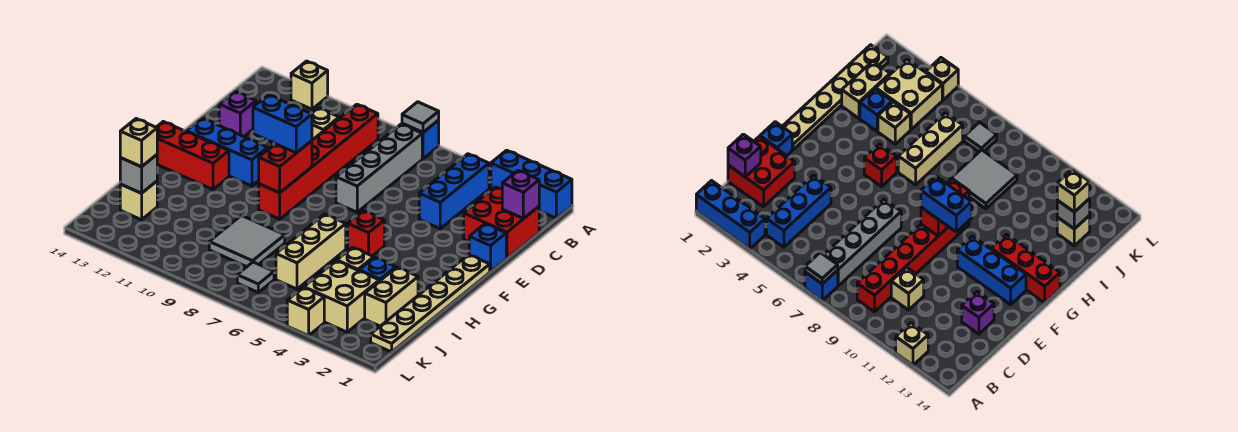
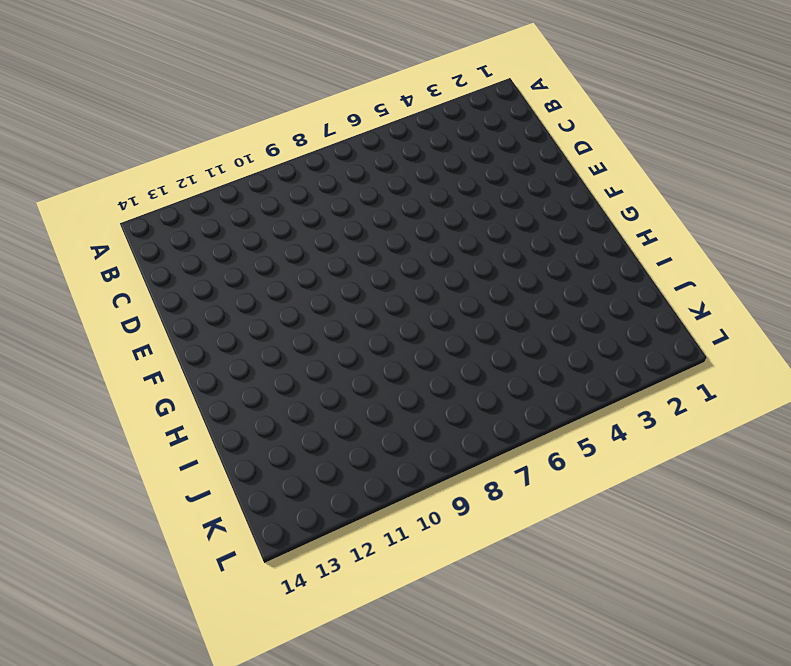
none -> blue brick A1:A3 level 1
none -> blue brick A7 level 1
none -> tan brick A12 level 1

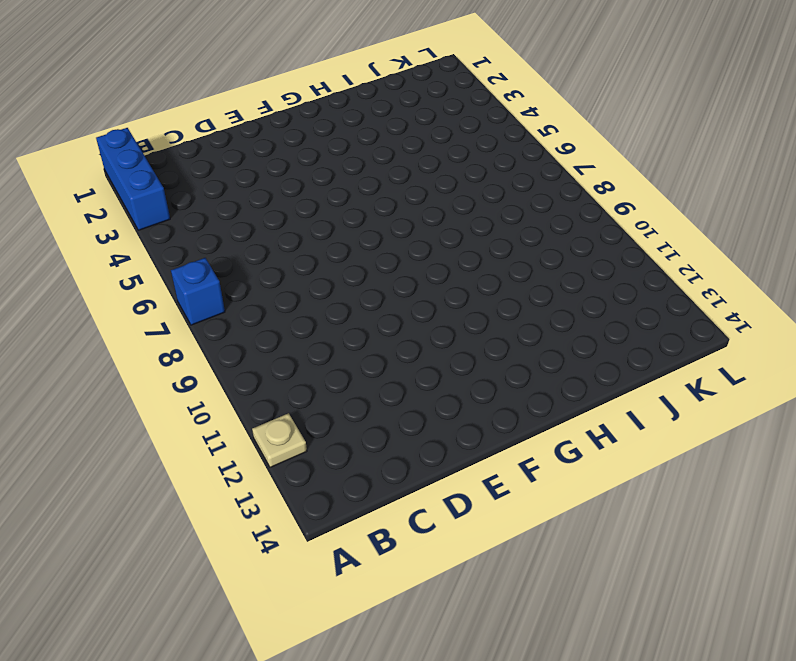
tan plate A12 level 1 -> tan brick A12 level 1
none -> blue brick B4:D4 level 1
none -> grey brick B7:E7 level 1
none -> red brick B9:G9 level 1

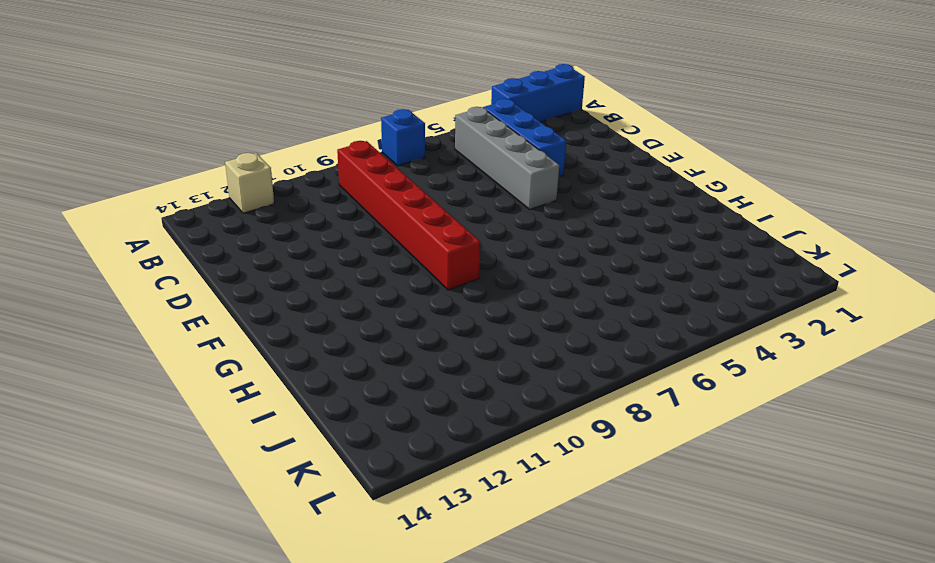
grey brick B5:E5 level 1 -> grey brick B7:E7 level 1
none -> red brick C1:D2 level 1
none -> tan brick C10 level 1
none -> purple brick D13 level 1

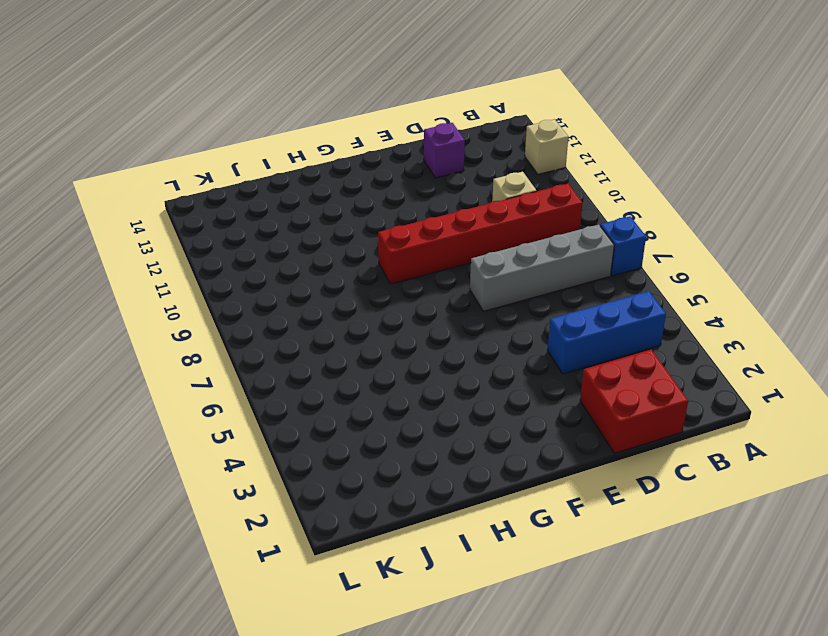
none -> blue brick A1:A3 level 1
none -> blue brick E1 level 1
none -> tan plate F1:K1 level 1

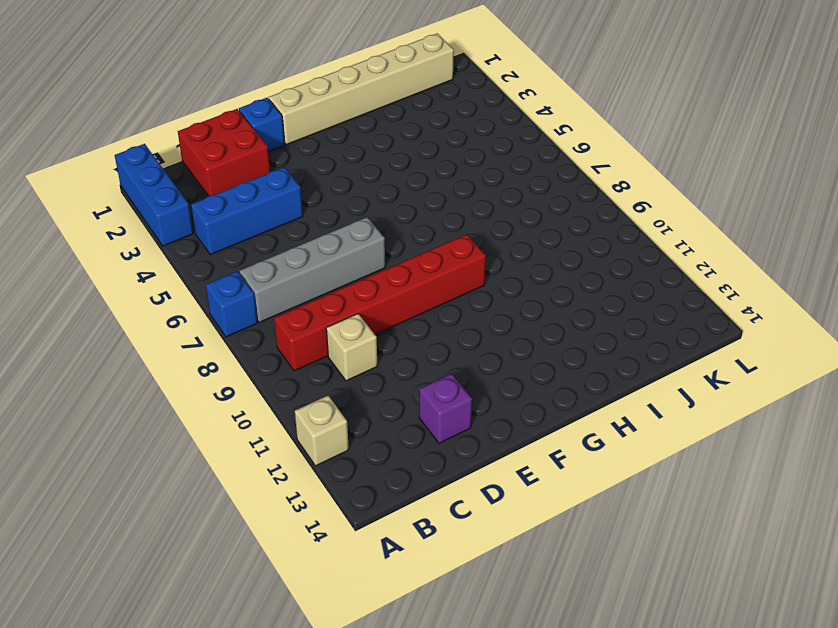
tan brick F1:K1 level 1 -> tan plate F1:K1 level 1
none -> blue brick F11:F13 level 1
none -> red brick G5 level 1
none -> red brick G12:G14 level 1

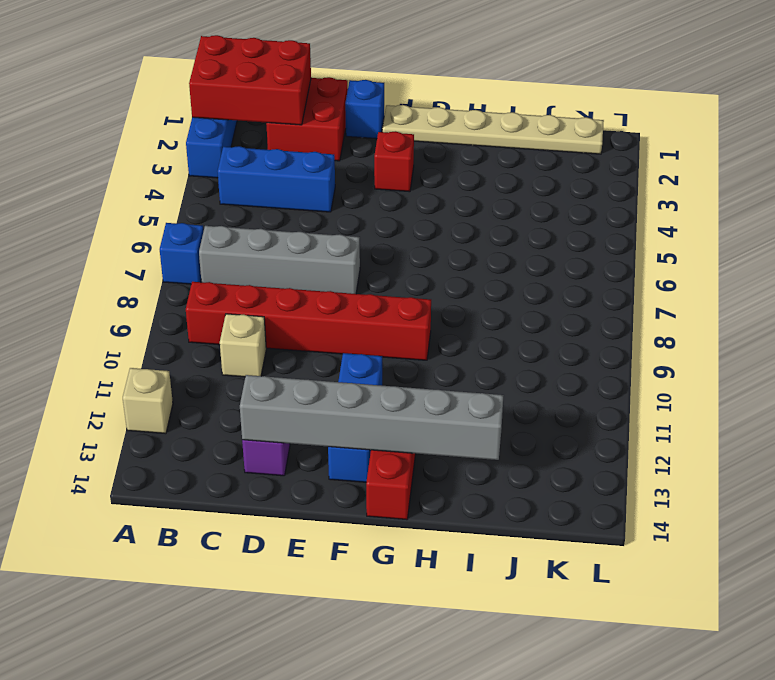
red brick A1:C2 level 2 -> purple brick C1 level 2
grey brick D13:I13 level 2 -> none
red brick F3 level 1 -> red brick G5 level 1
none -> tan brick H6:J6 level 1
none -> tan brick I2:J2 level 1
none -> blue brick I3 level 1

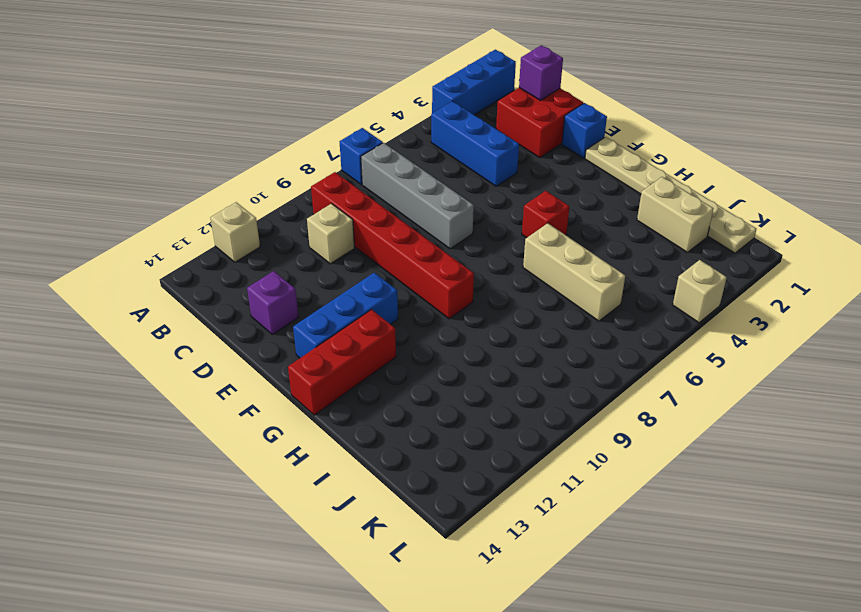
none -> blue brick I3 level 1
none -> tan brick I4 level 1
none -> grey tile I8:J9 level 1

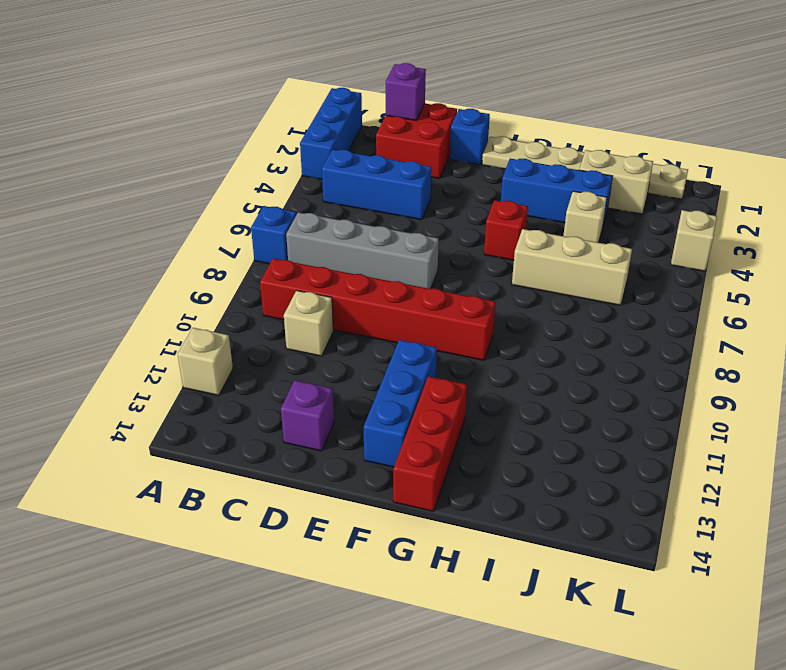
blue brick G3:I3 level 1 -> blue brick I3 level 1
none -> grey tile I8:J9 level 1
none -> tan brick J3:K4 level 1
none -> tan brick J13 level 1

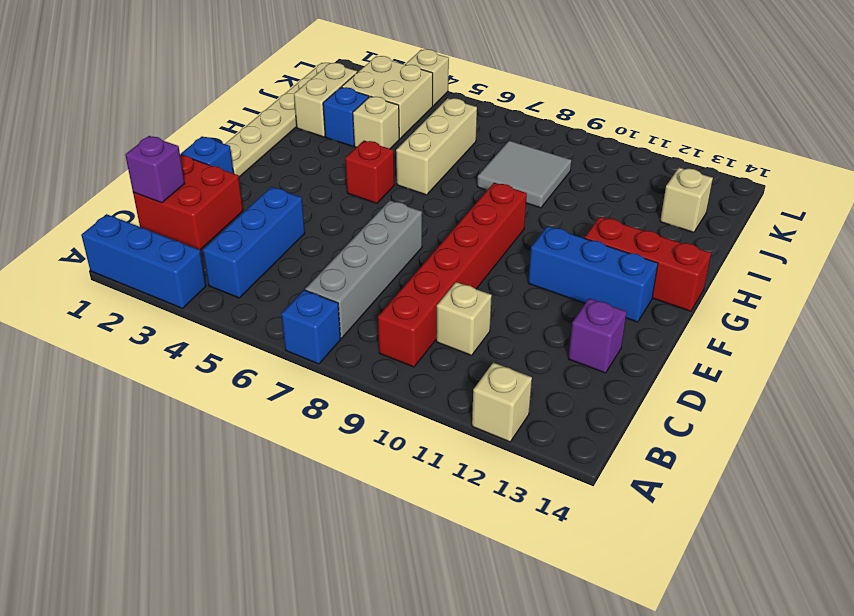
none -> grey tile K7 level 1
none -> grey tile A7 level 2
none -> red brick F9:G9 level 2

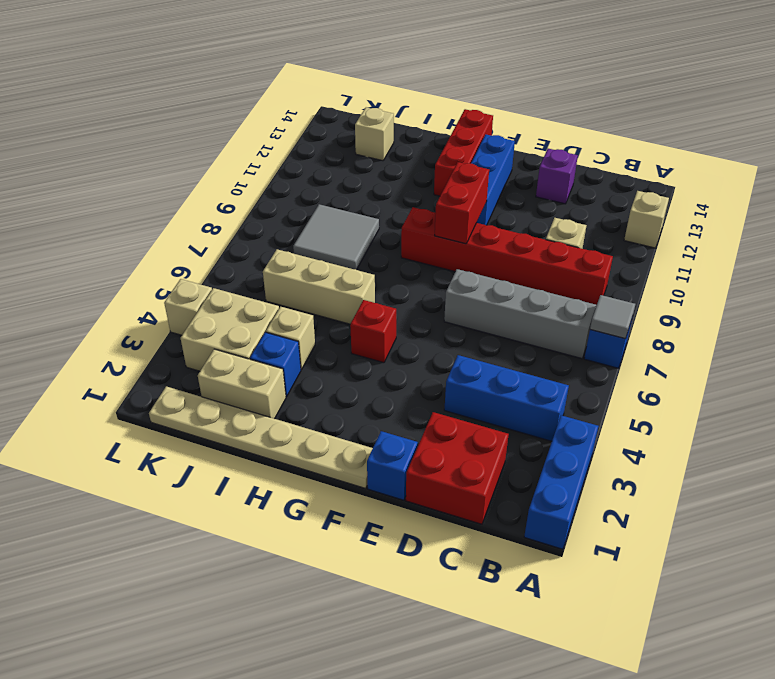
red brick F9:F10 level 2 -> red brick F9:G9 level 2
none -> grey tile K7 level 1
none -> purple brick C1 level 2
none -> grey brick J13 level 2

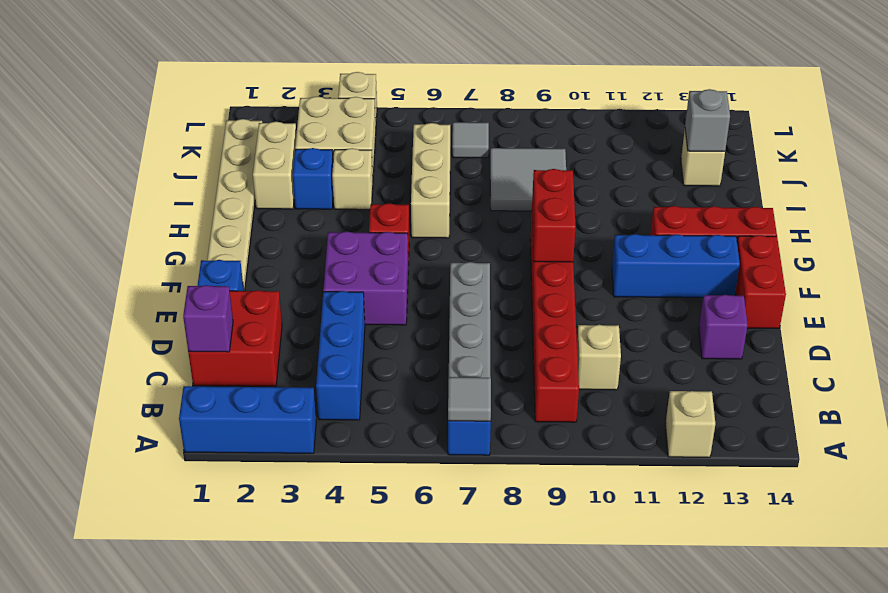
purple brick E4:F5 level 1 -> none
red brick E14:F14 level 1 -> none
none -> blue brick F9:F10 level 3
none -> tan brick J13 level 3

